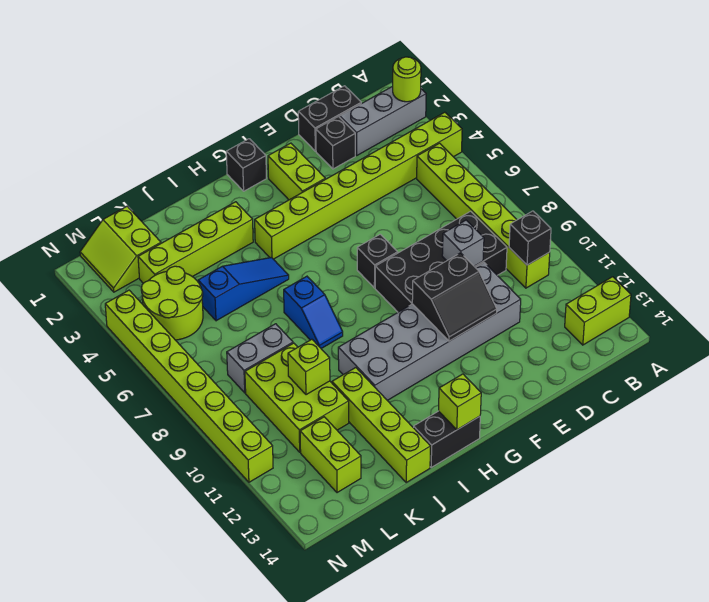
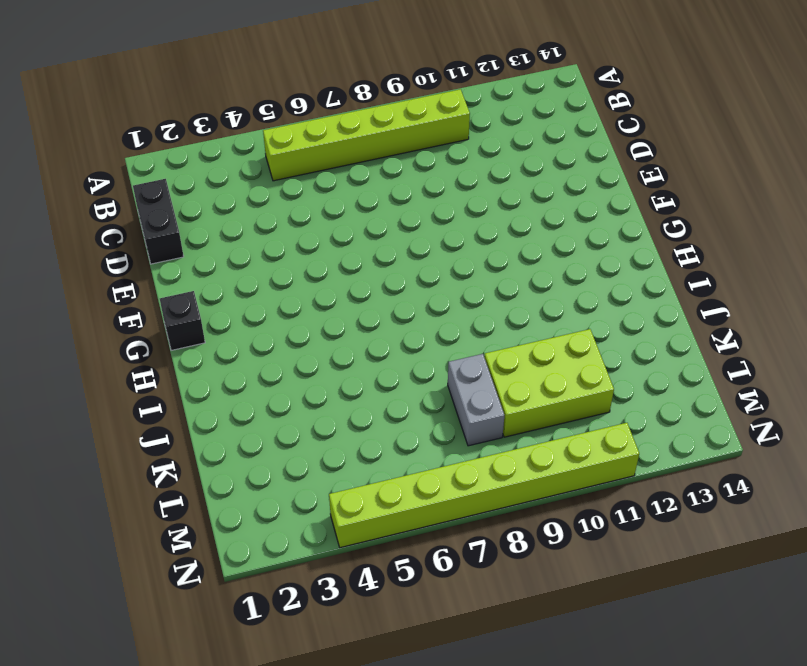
none -> grey brick A2:C2 level 1
none -> lime brick A4:H4 level 1
none -> lime brick A13:B13 level 1

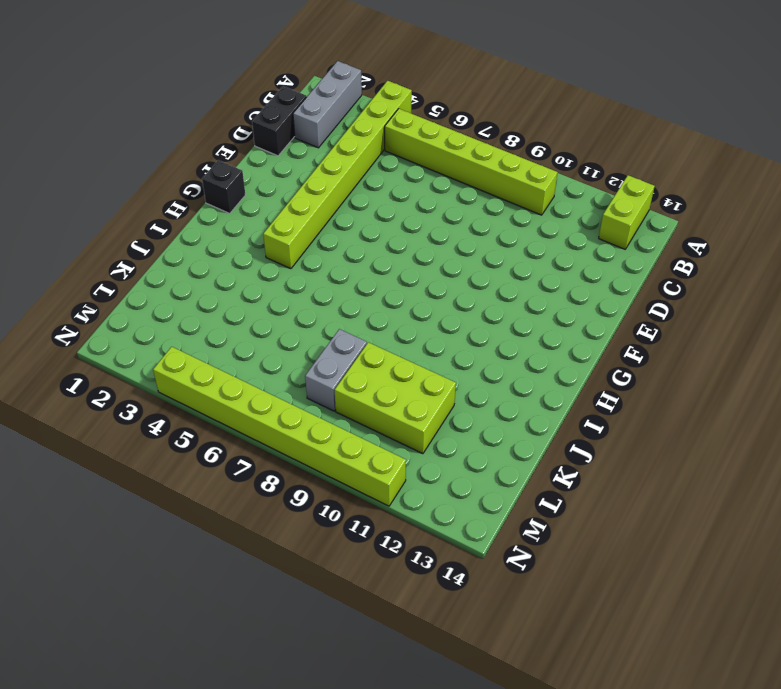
none -> black brick C8:F9 level 1
none -> black brick D2 level 1
none -> grey brick D10:I11 level 1

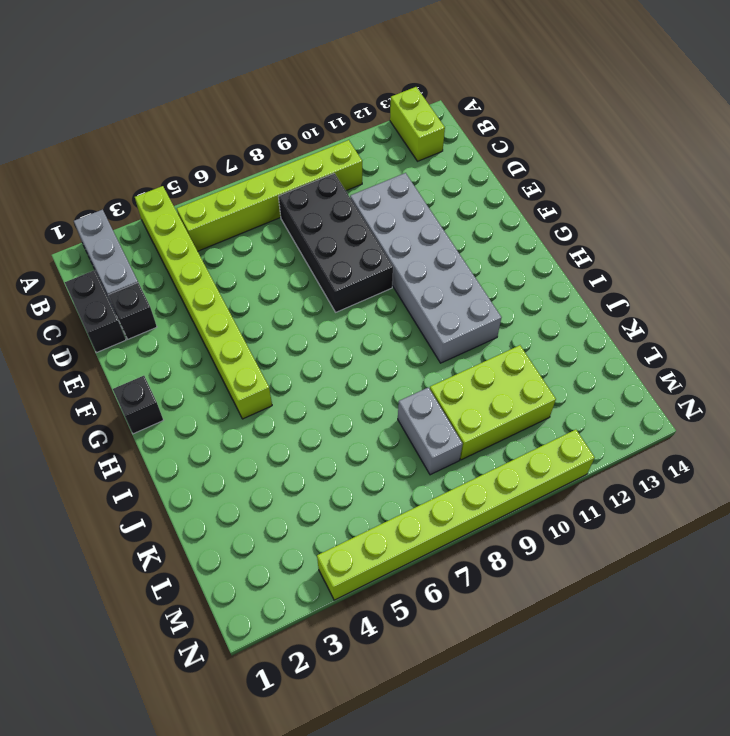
none -> lime brick F2:F3 level 1
none -> black brick F7 level 1
none -> black brick H14:I14 level 1

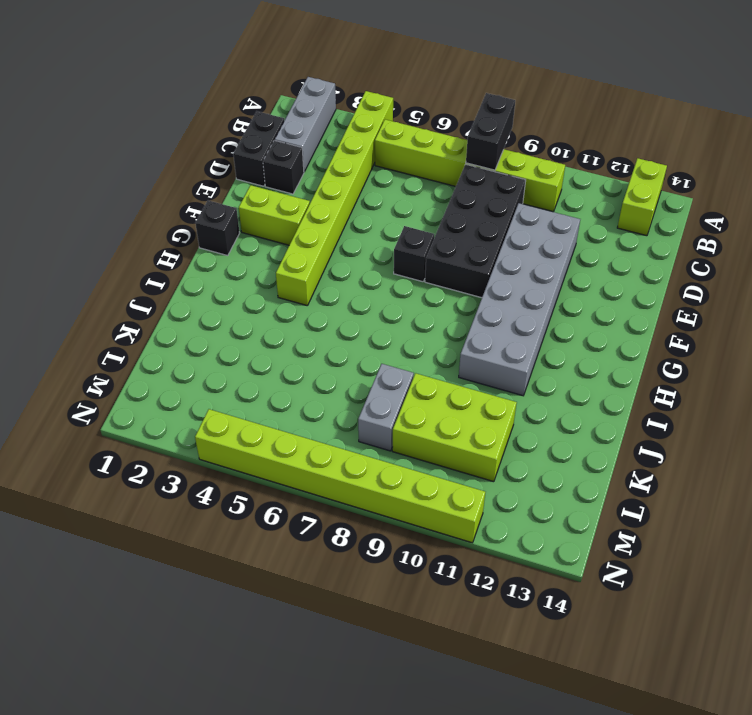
black brick A8:B8 level 2 -> black brick H14:I14 level 1
none -> lime brick I3:L3 level 1
none -> blue slope I5:K5 level 1 top K
none -> blue slope I7:I8 level 1 top 7

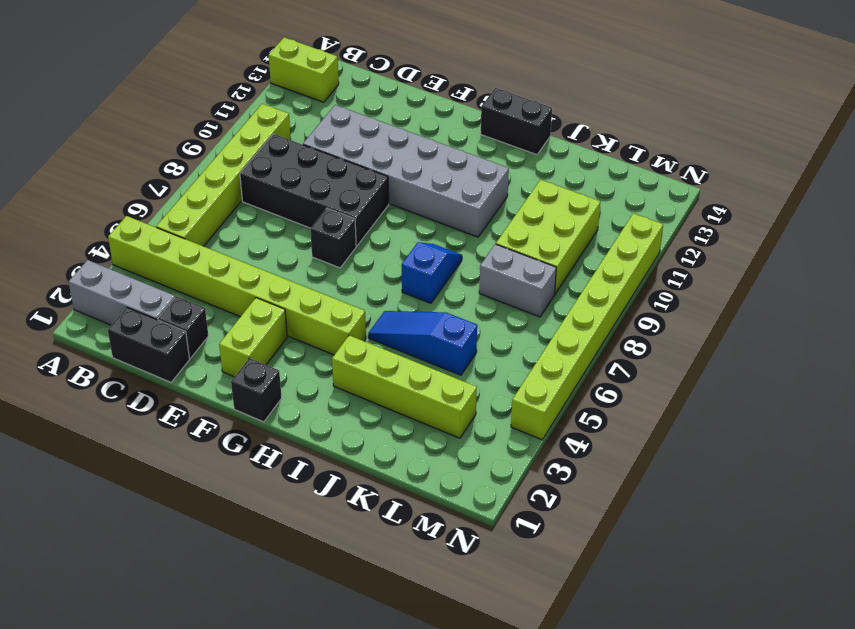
none -> lime brick J11:J14 level 1
none -> lime slope L1:M2 level 1 top L
none -> lime round brick L4:M5 level 1

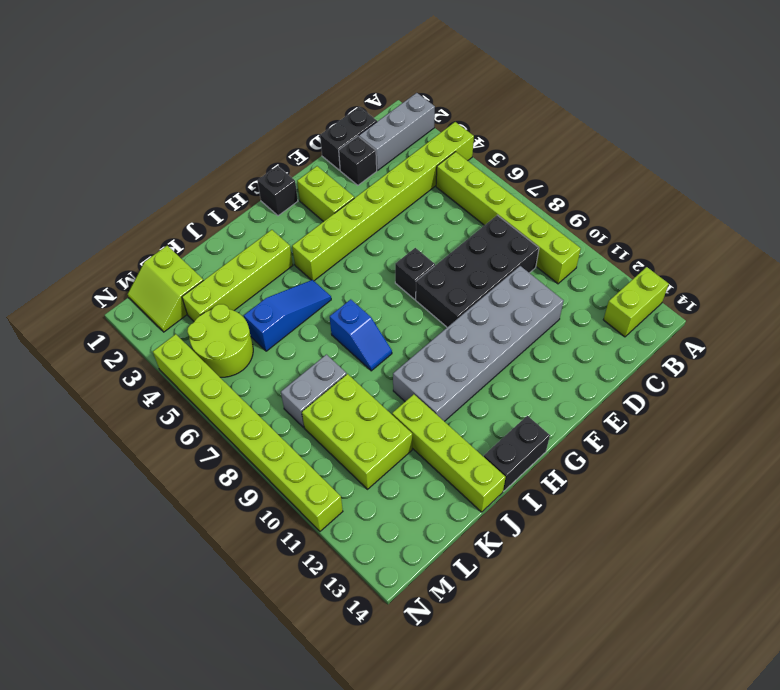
none -> lime brick L12:L13 level 1
none -> lime round brick A2 level 2
none -> black brick B10 level 2

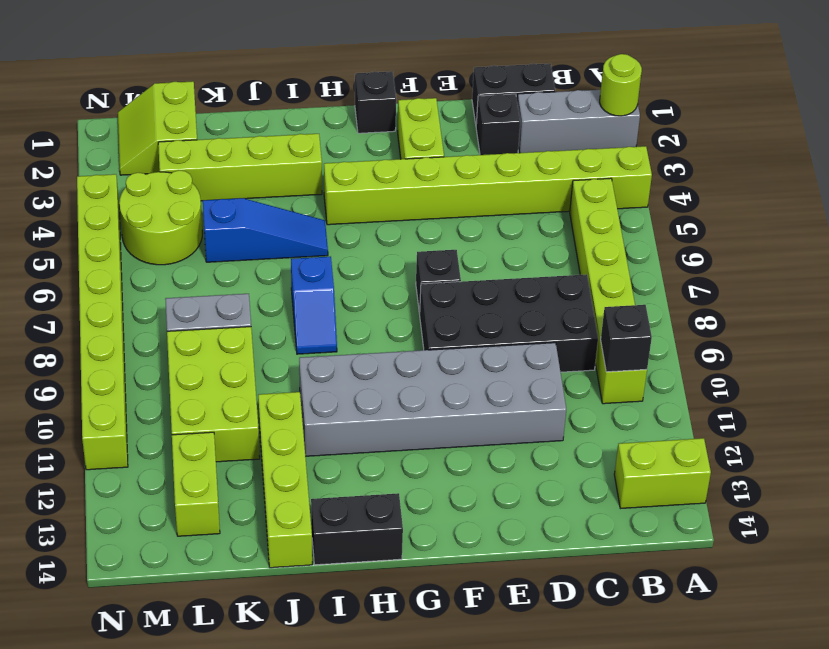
none -> grey brick D9 level 2
none -> black slope E10:F11 level 2 top 10
none -> lime brick H14 level 2

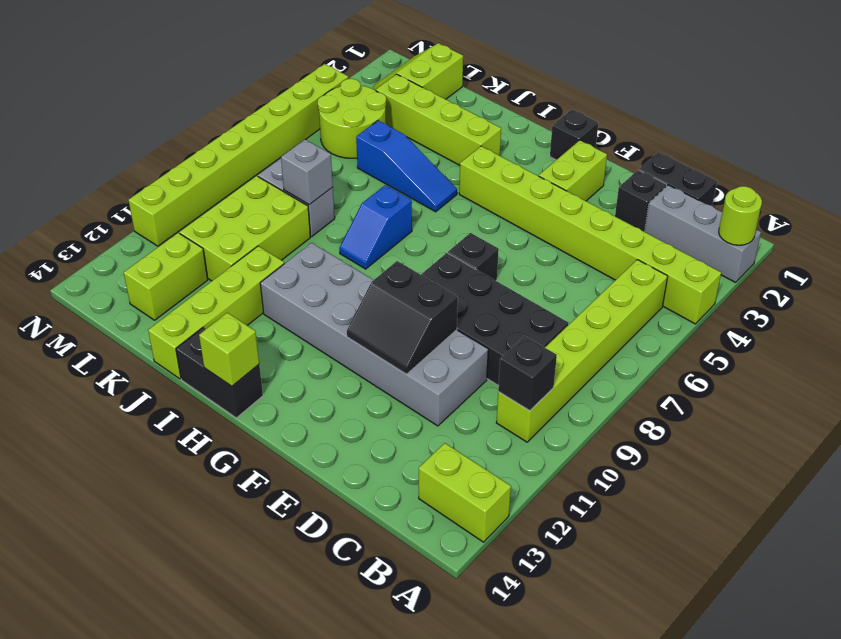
grey brick K8 level 2 -> grey brick D9 level 2
none -> lime brick K10 level 2

